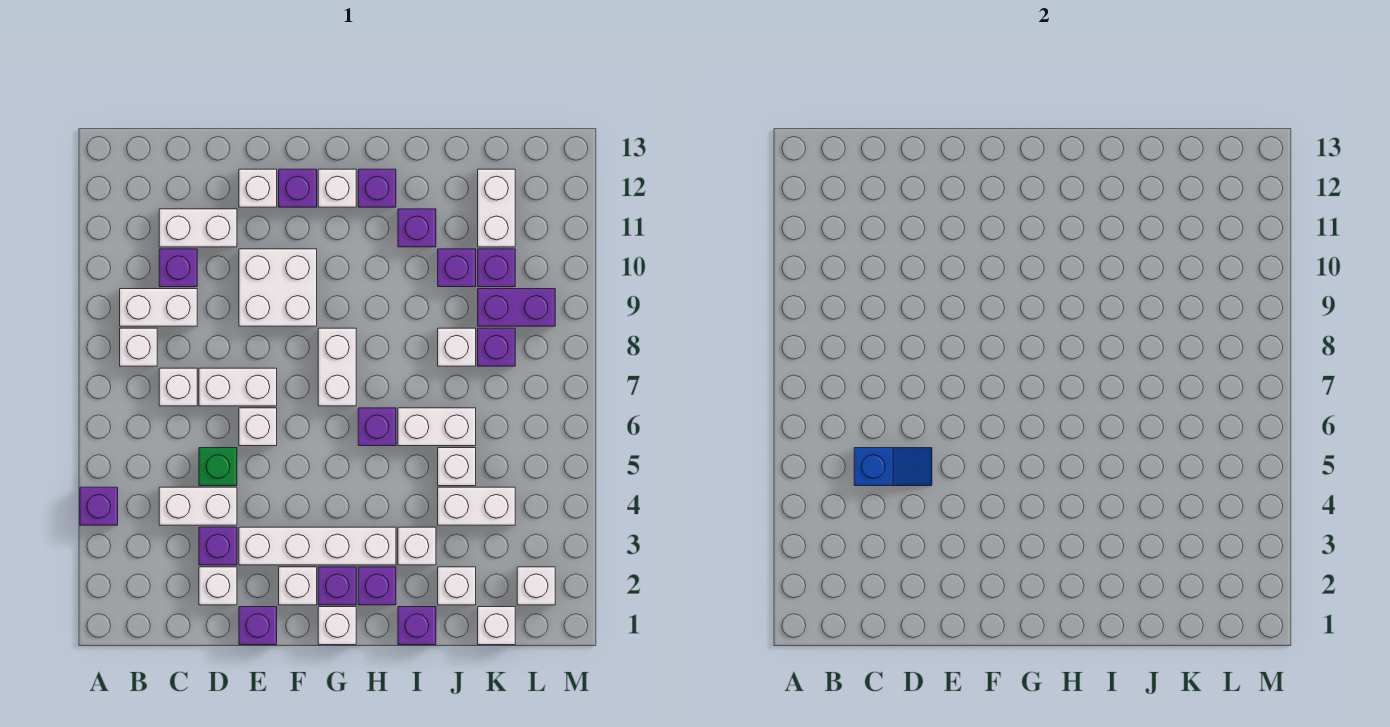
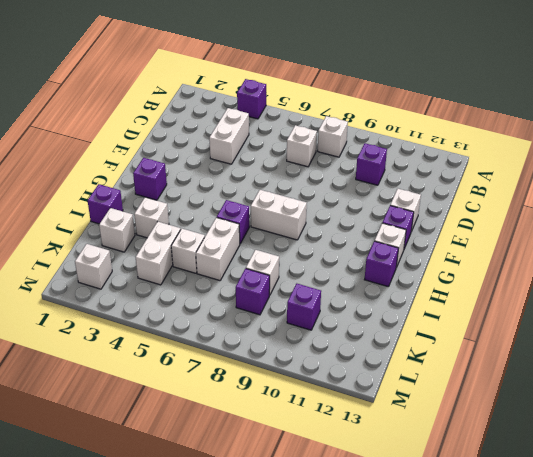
none -> white brick B9:C9 level 1
none -> white brick C11:D11 level 1
none -> white brick D2 level 1
none -> purple brick D3 level 1

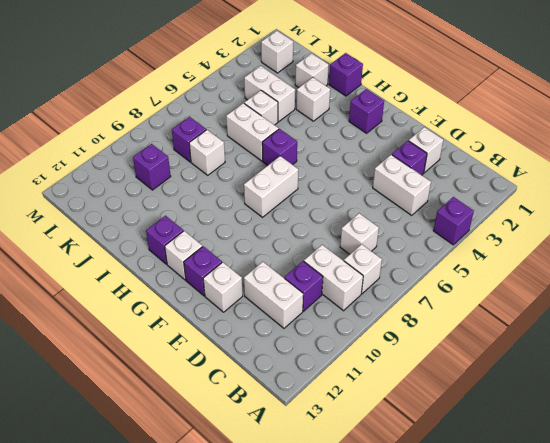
none -> green brick D5 level 1
none -> white brick D7:E7 level 1
none -> purple brick E1 level 1
none -> white brick E3:H3 level 1

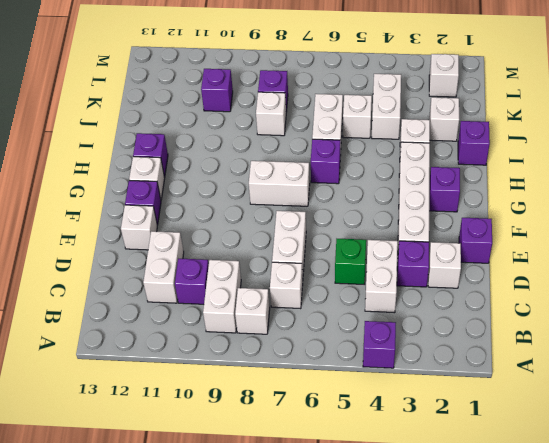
none -> white brick E6 level 1
none -> white brick E9:F10 level 1
none -> white brick F2 level 1
none -> white brick G1 level 1

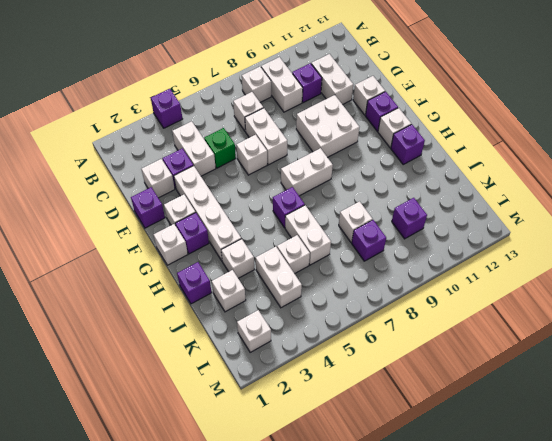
none -> purple brick H2 level 1
none -> purple brick I11 level 1
none -> purple brick J10 level 1
none -> white brick K1 level 1

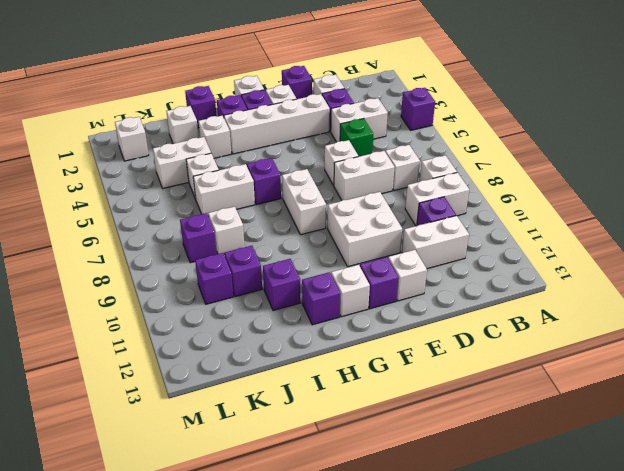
none -> white brick K1 level 1
none -> purple brick K9:L9 level 1
none -> white brick K11:K12 level 1
none -> blue slope C5:D5 level 2 top C

